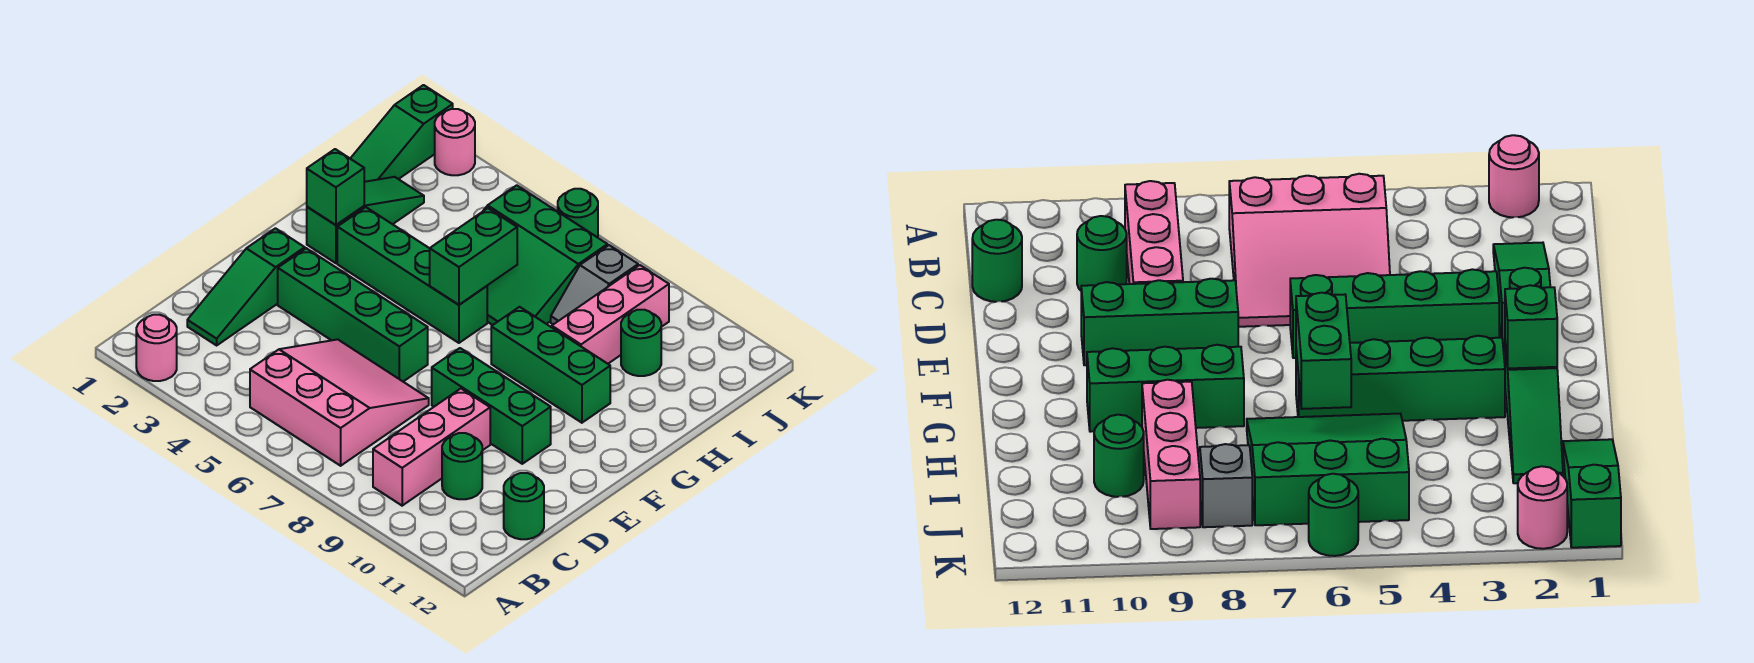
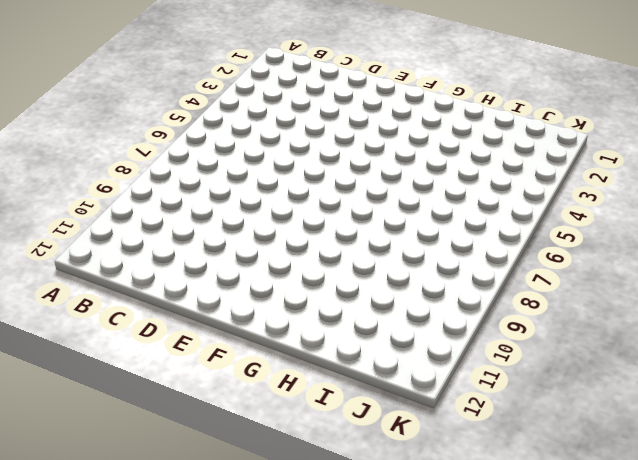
none -> pink round brick A2 level 1
none -> pink slope B5:D7 level 1 top B
none -> pink brick B9:D9 level 1

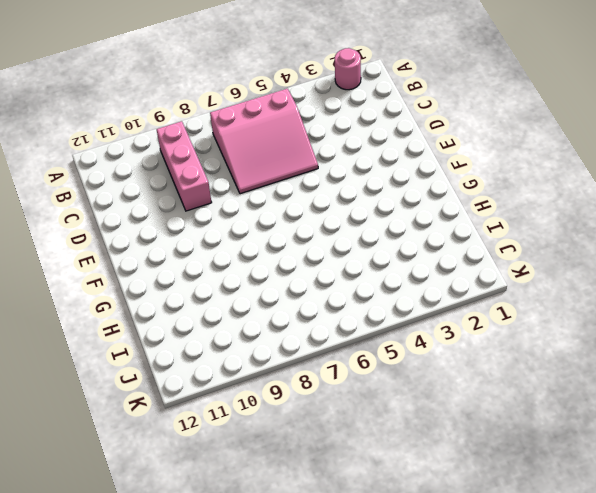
none -> green slope C2:E2 level 1 top E
none -> green round brick C10 level 1
none -> green round brick C12 level 1

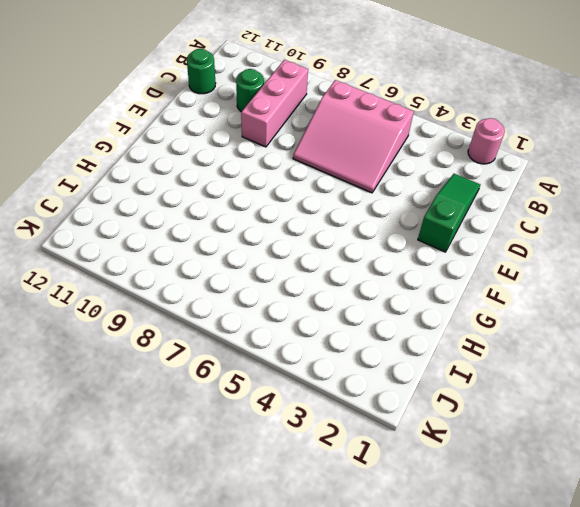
none -> green brick E3:E6 level 1
none -> green brick E8:E10 level 1
none -> green slope G2:I2 level 1 top G

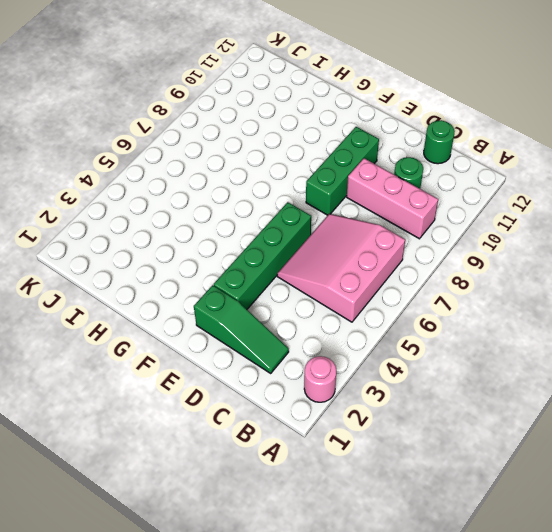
none -> green slope G2:I2 level 1 top G
none -> green brick G3:G6 level 1
none -> green brick G8:G10 level 1

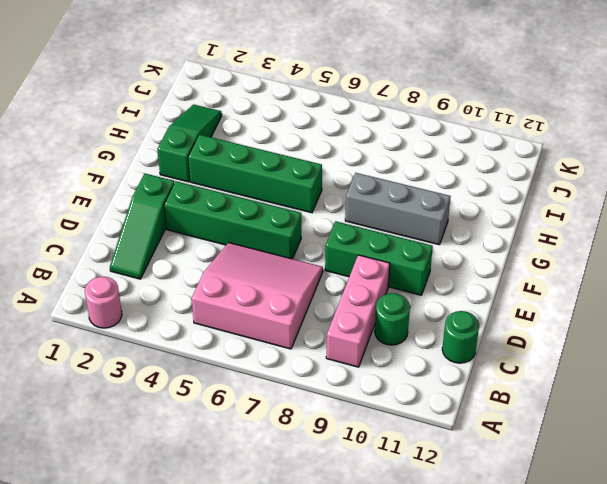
grey brick G8:G10 level 1 -> green brick G8:G10 level 1
none -> green slope H5:J7 level 1 top J
none -> pink brick H9:J9 level 1
none -> green slope I1:K1 level 1 top K

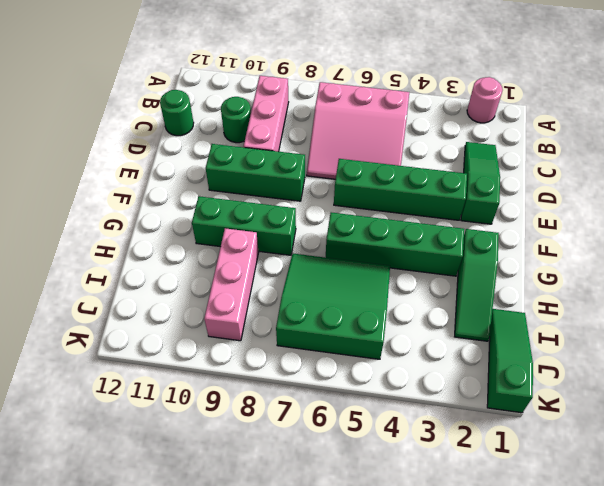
none -> grey slope I8:J8 level 1 top J
none -> green round brick I10 level 1
none -> pink round brick K2 level 1

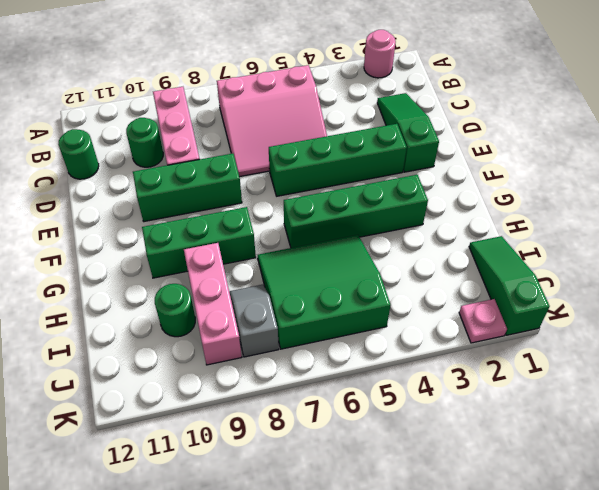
pink plate K2 level 1 -> pink round brick K2 level 1
none -> green slope G2:I2 level 1 top G
none -> green round brick K6 level 1
none -> green brick G2 level 2

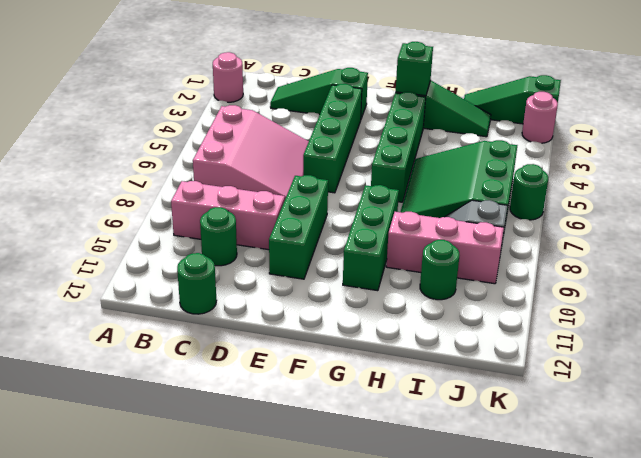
none -> green brick G6:H6 level 2

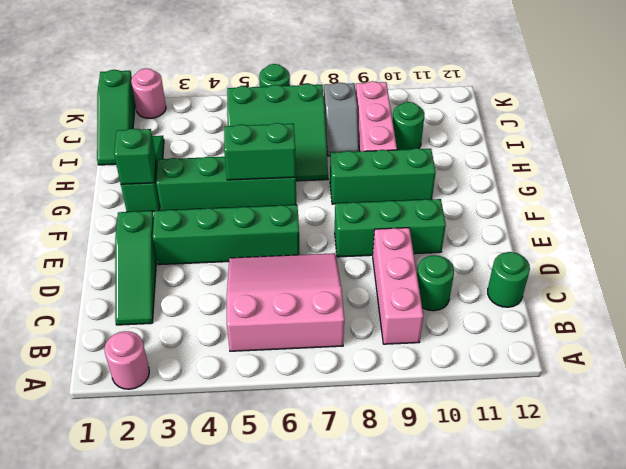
green brick G5:G6 level 2 -> green brick G6:H6 level 2

